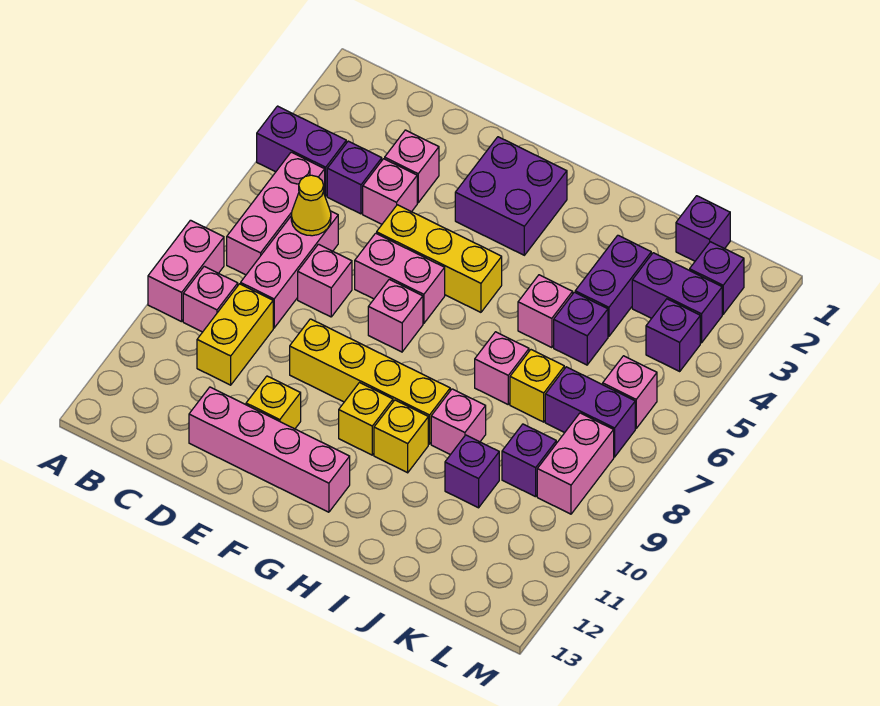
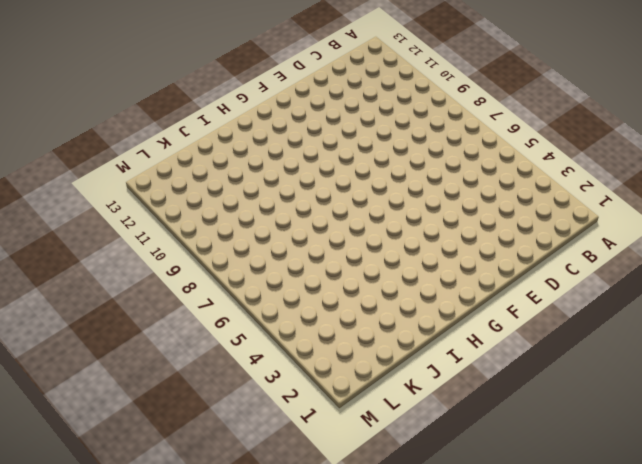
none -> purple brick A4:B4 level 1
none -> pink brick A8:A9 level 1
none -> pink brick B5:B7 level 1
none -> pink brick B9 level 1

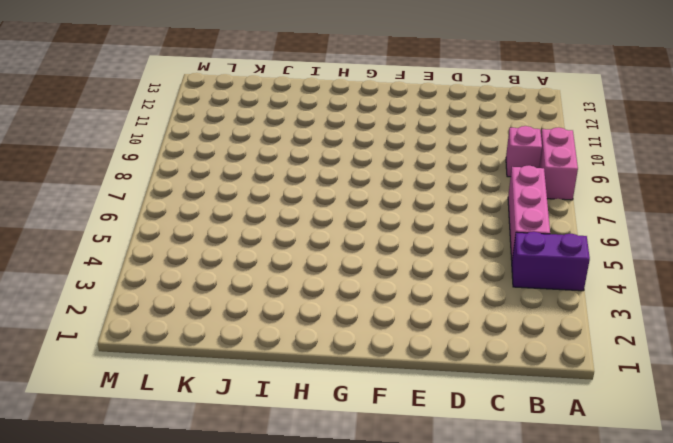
none -> purple brick C4 level 1
none -> pink brick C6:C8 level 1
none -> yellow brick C9:C10 level 1
none -> pink brick D3 level 1

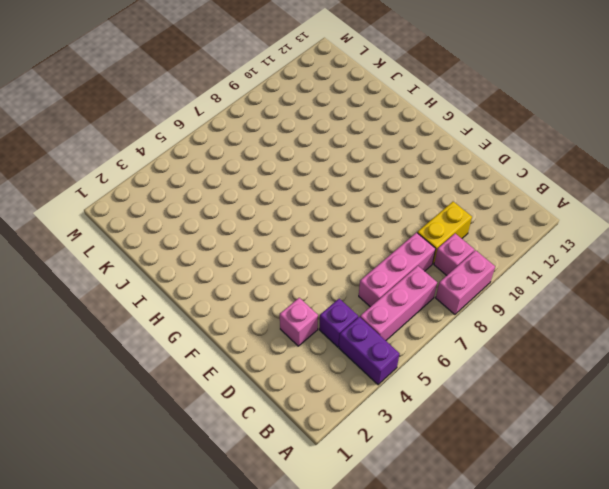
none -> pink brick D4 level 1
none -> pink brick D7 level 1
none -> pink brick D12:G12 level 1
none -> yellow brick E5:G5 level 1

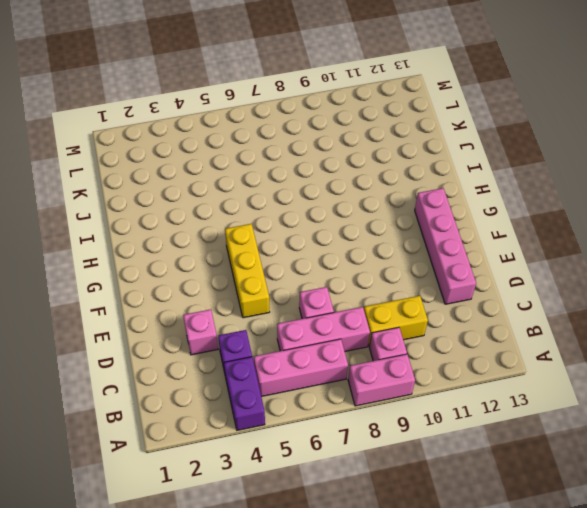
none -> pink brick D4 level 1
none -> pink brick E6:F6 level 1
none -> yellow brick E9:H9 level 1
none -> yellow brick E11 level 1

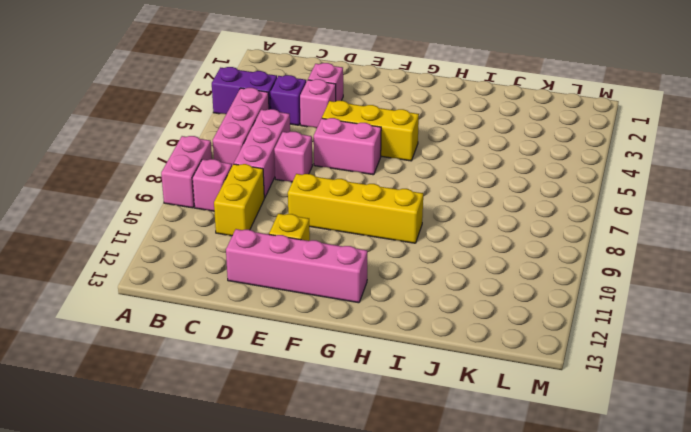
none -> purple brick F2:G3 level 1
none -> pink brick F7 level 1
none -> yellow brick G10 level 1
none -> yellow brick H10 level 1

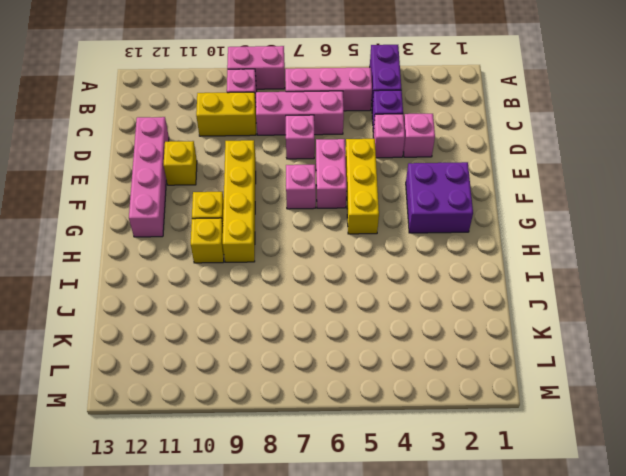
none -> pink brick I5 level 1
none -> pink brick I7 level 1
none -> pink brick I9 level 1
none -> purple brick J3:J4 level 1

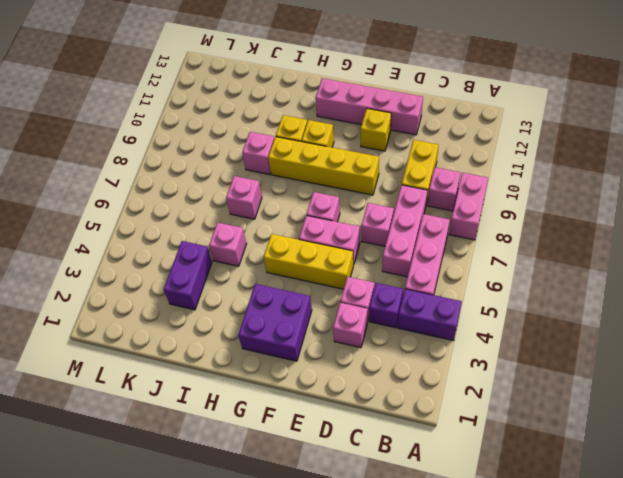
none -> purple brick J5 level 1
none -> yellow brick J7 level 1
none -> purple brick J10 level 1
none -> purple brick K1 level 1

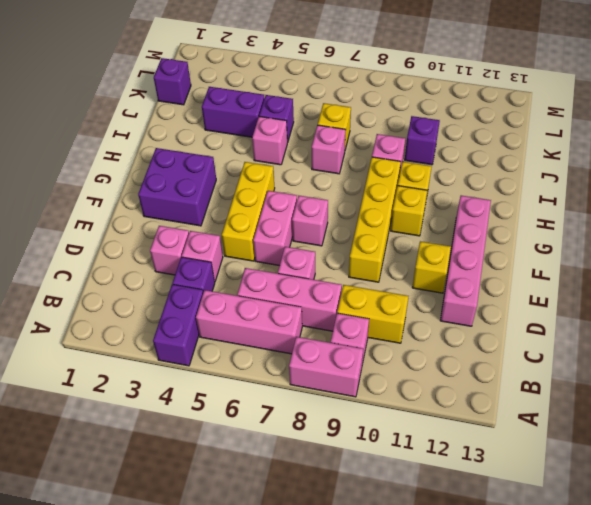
none -> purple brick K3:L3 level 1
none -> purple brick K7:L7 level 1
none -> purple brick K9 level 1
none -> purple brick L2 level 1

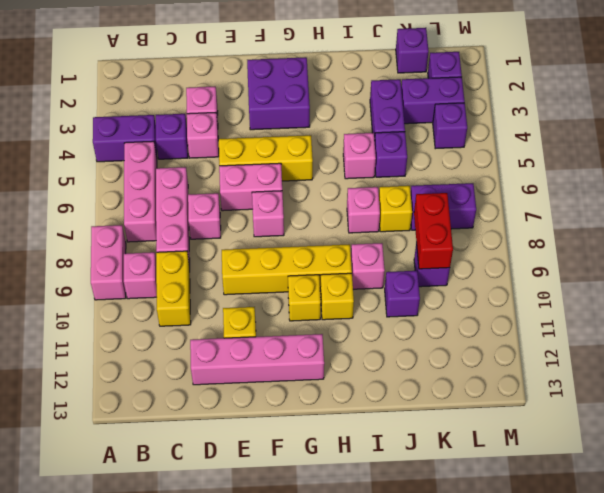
red brick K8:K9 level 2 -> none
none -> pink brick L6 level 1
none -> pink brick L8:L9 level 1
none -> yellow cone C6 level 2

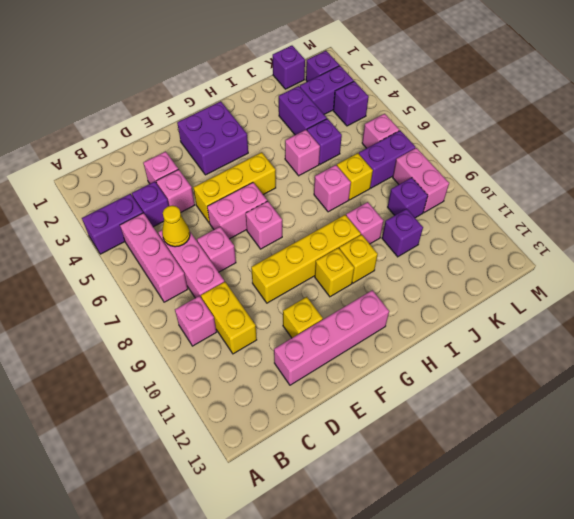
none -> pink brick A8:A9 level 1

